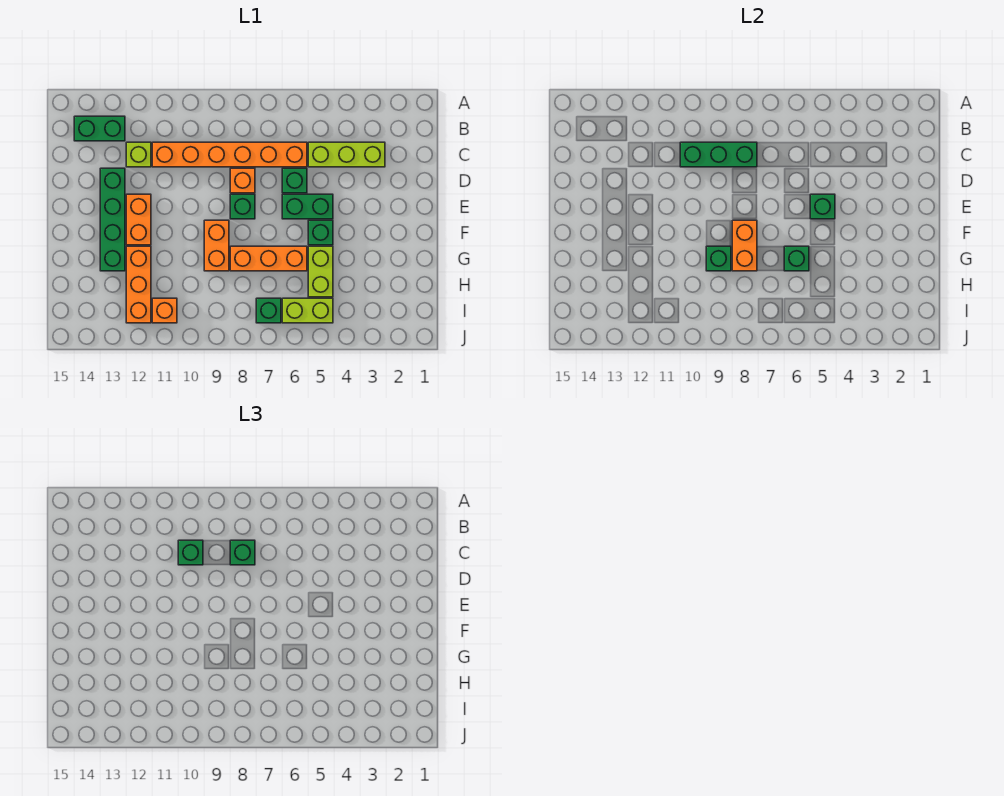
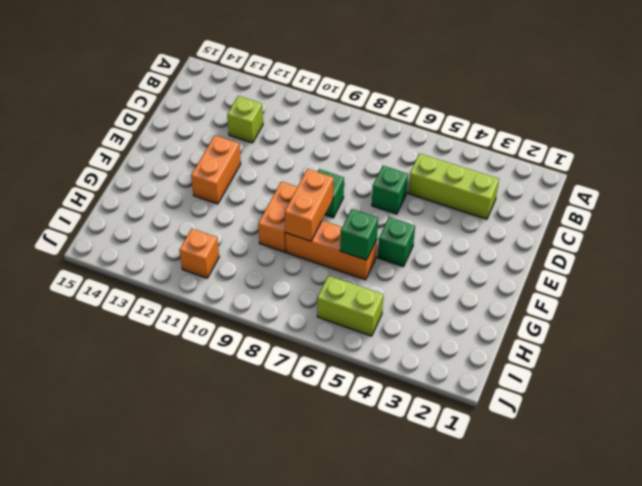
none -> green brick B13:B14 level 1
none -> orange brick C6:C11 level 1
none -> orange brick D8 level 1

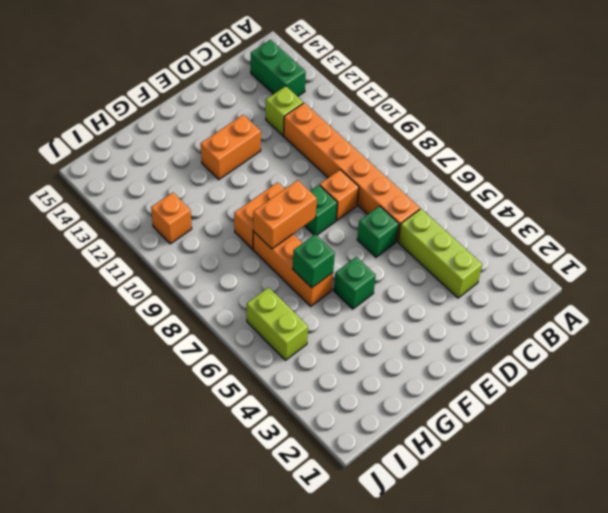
none -> green brick D13:G13 level 1
none -> green brick E5:E6 level 1
none -> lime brick G5:H5 level 1

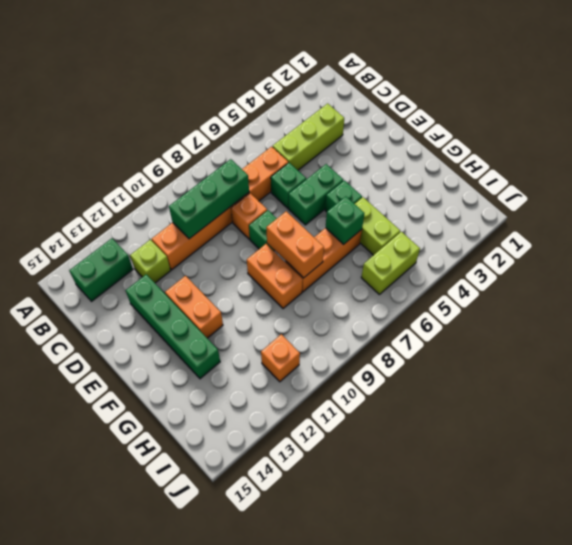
none -> orange brick G12:I12 level 1
none -> green brick I7 level 1
none -> green brick E5 level 2

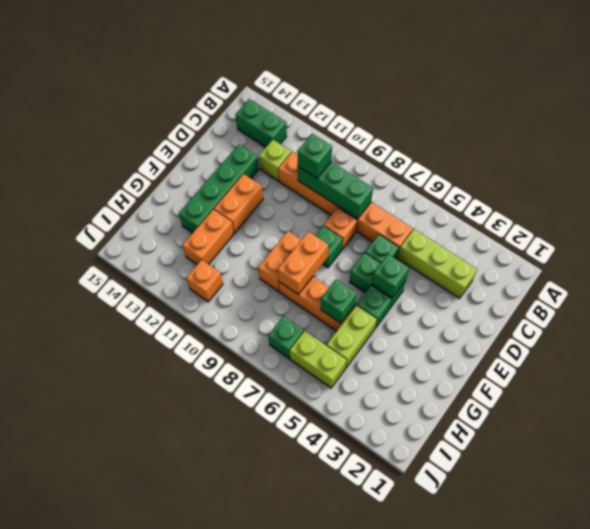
orange brick G12:H12 level 1 -> orange brick G12:I12 level 1
none -> green brick G9 level 2
none -> green brick C8 level 3

